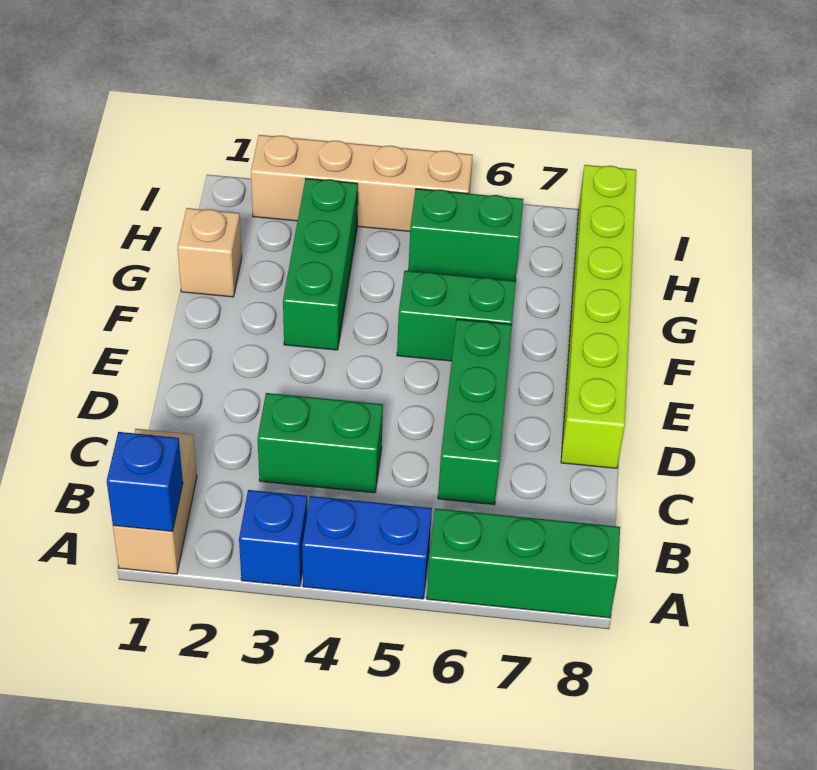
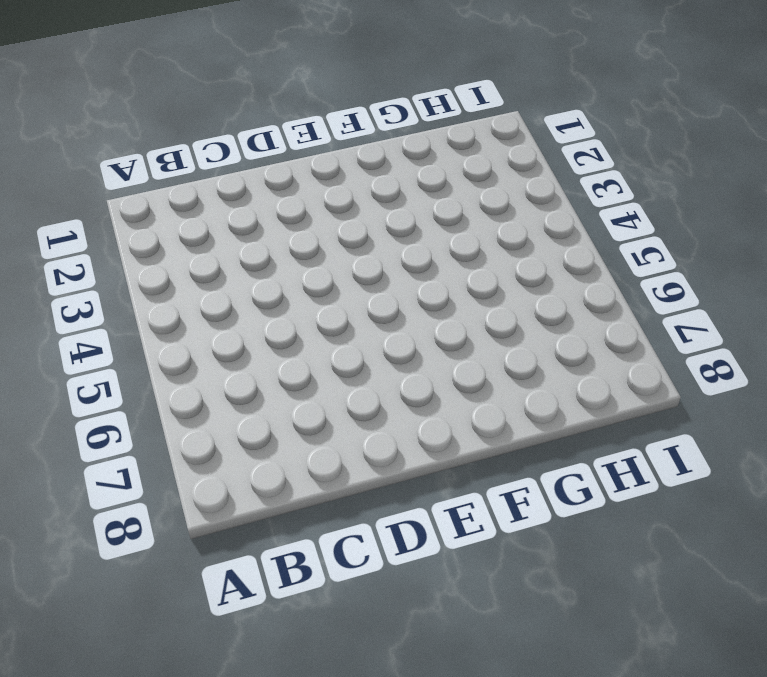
none -> tan brick A1:B1 level 1
none -> blue brick A3 level 1
none -> blue brick A4:A5 level 1

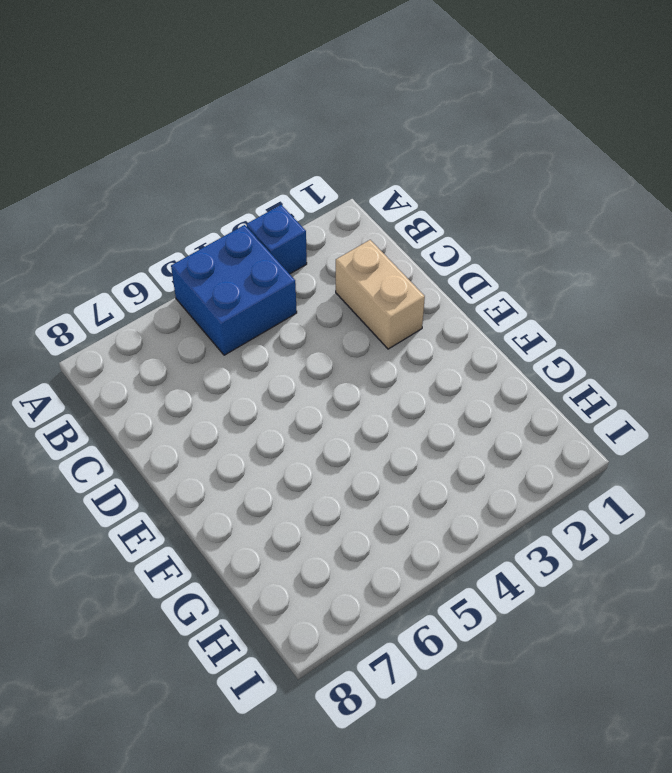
blue brick A4:B5 level 1 -> blue brick A4:A5 level 1
tan brick C2:D2 level 1 -> tan brick A1:B1 level 1
none -> green brick A6:A8 level 1
none -> green brick C3:C4 level 1
none -> green brick C6:E6 level 1

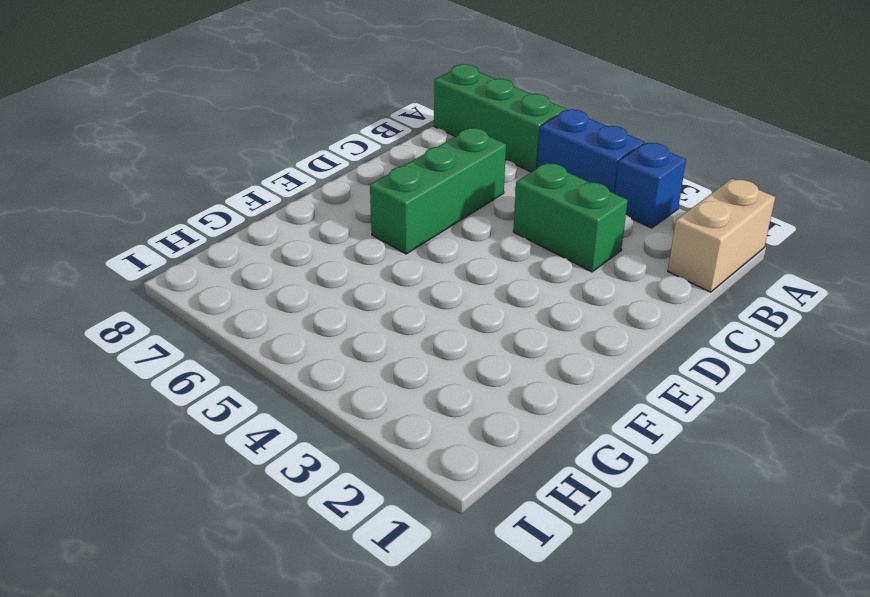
none -> lime brick D8:I8 level 1
none -> green brick F3:H3 level 1
none -> green brick F5:F6 level 1

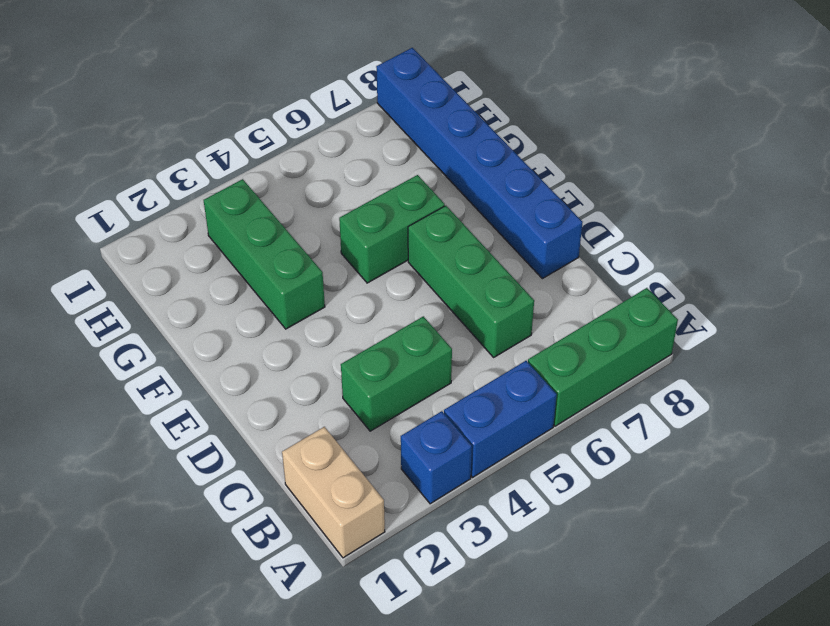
blue brick D8:I8 level 1 -> lime brick D8:I8 level 1
none -> tan brick G1 level 1
none -> green brick H5:H6 level 1
none -> tan brick I2:I5 level 1

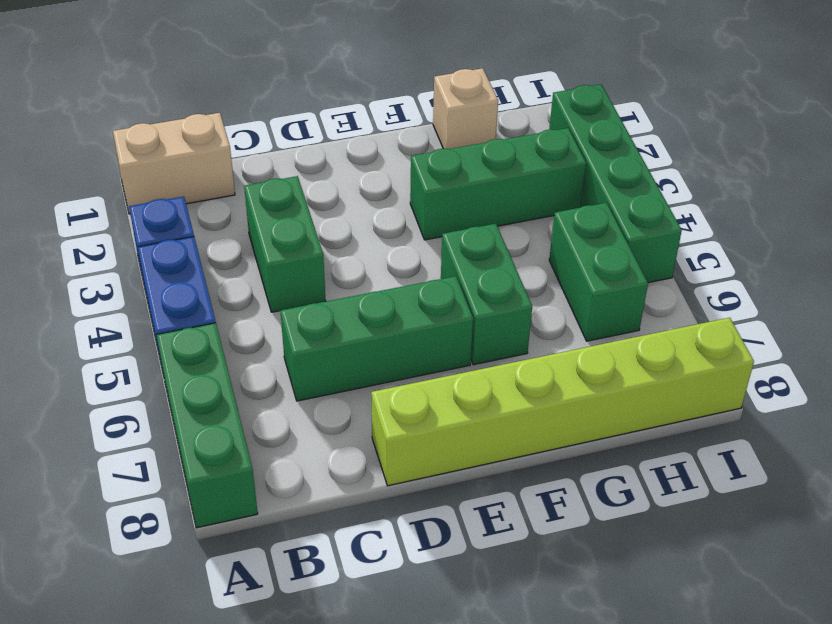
green brick I2:I5 level 1 -> tan brick I2:I5 level 1
none -> blue brick A1 level 2

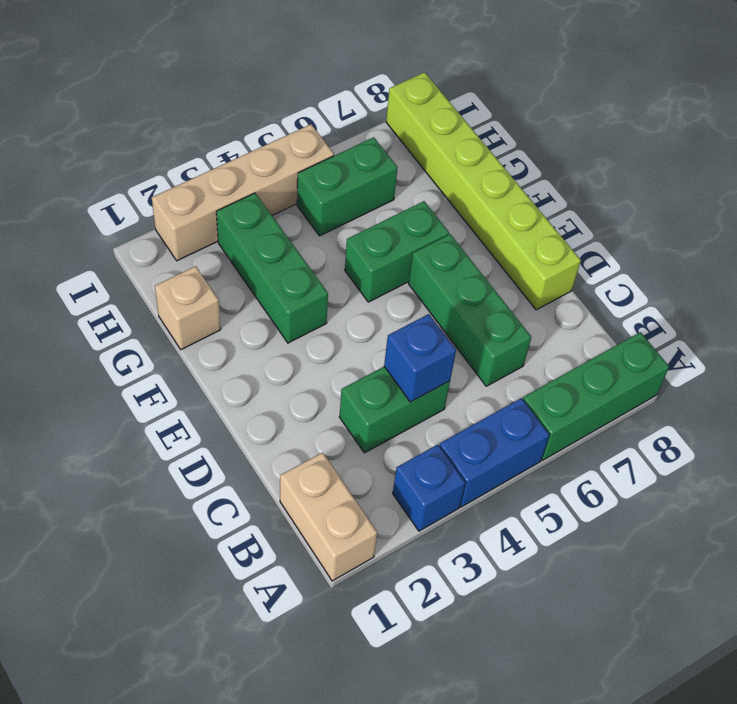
blue brick C4 level 2 -> blue brick A1 level 2

